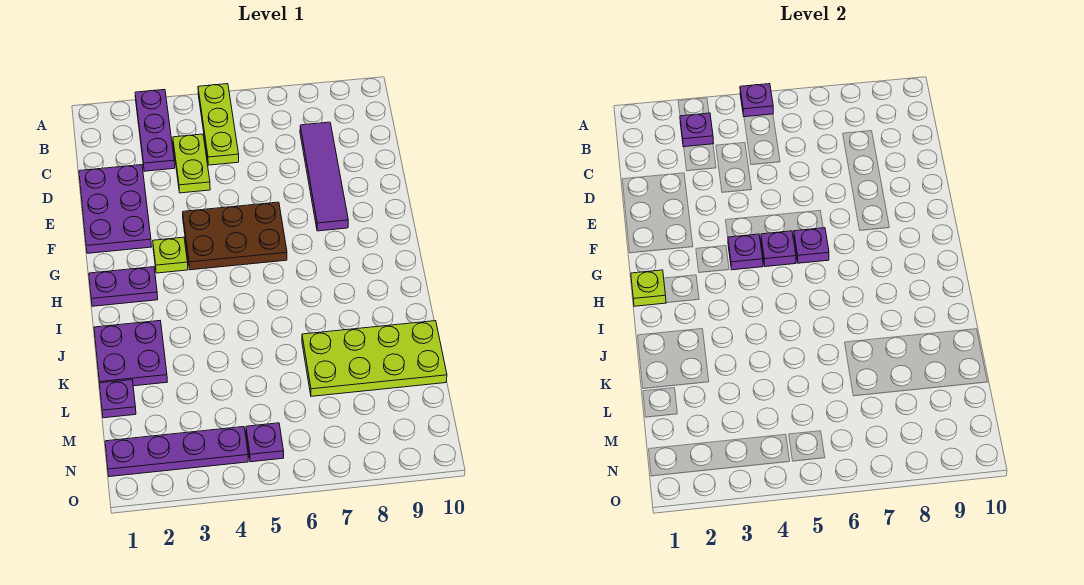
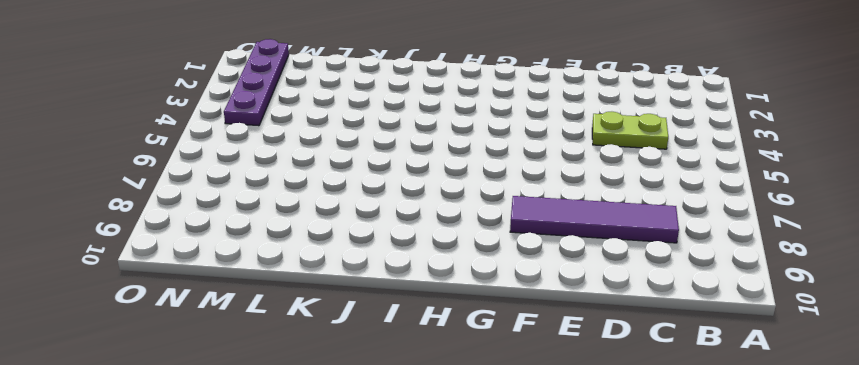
none -> purple plate A3:C3 level 1
none -> lime plate A5:C5 level 1
none -> purple plate D1:F2 level 1

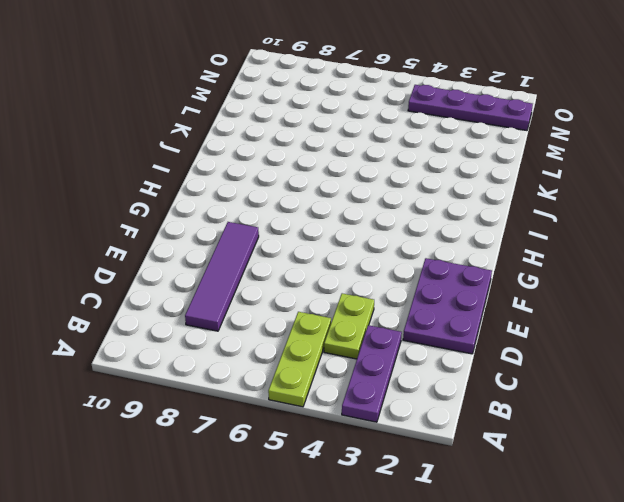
none -> brown plate F4:G6 level 1
none -> lime plate G3 level 1
none -> purple plate H1:H2 level 1

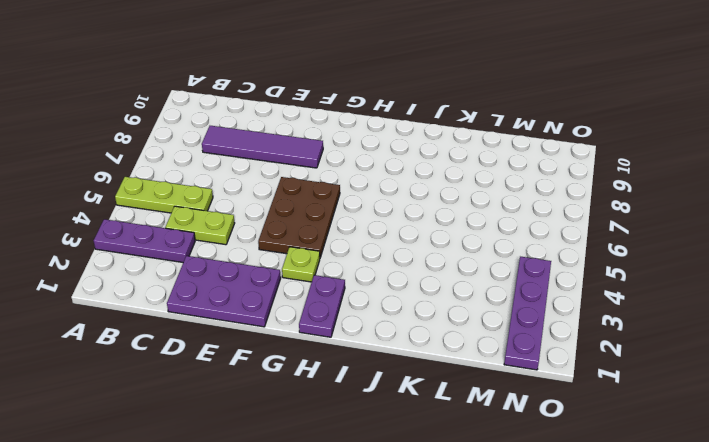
none -> purple plate J1:K2 level 1
none -> lime plate K7:L10 level 1
none -> purple plate L1 level 1

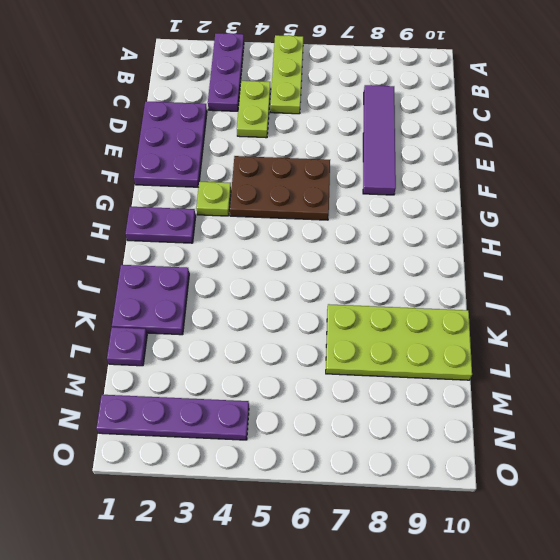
none -> purple plate N5 level 1
none -> purple plate A5 level 2
none -> purple plate B3 level 2

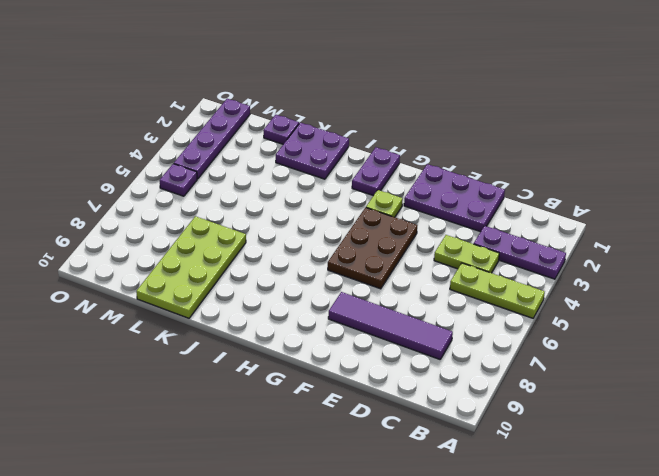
none -> purple plate A5 level 2
none -> purple plate B3 level 2
none -> purple plate G4 level 2

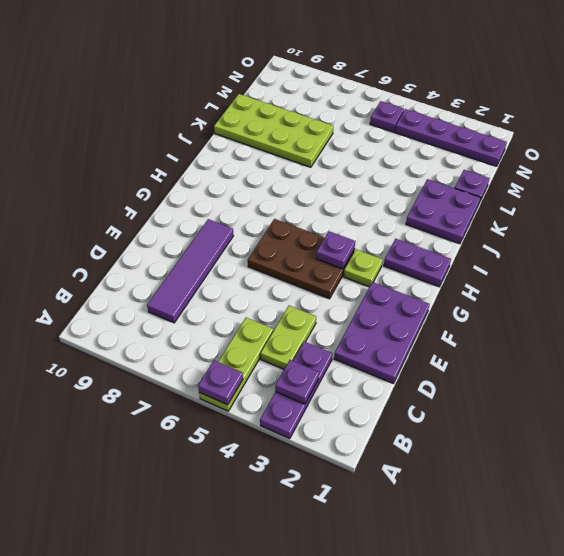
none -> purple plate G5 level 2
none -> purple plate G6 level 2
none -> lime plate H1 level 2

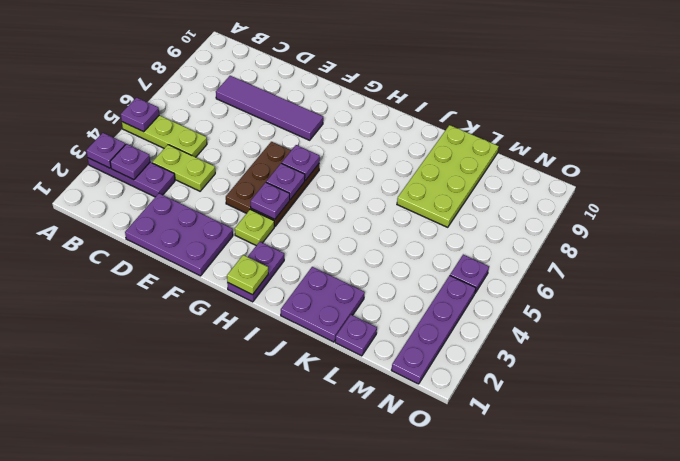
purple plate A3 level 2 -> none

